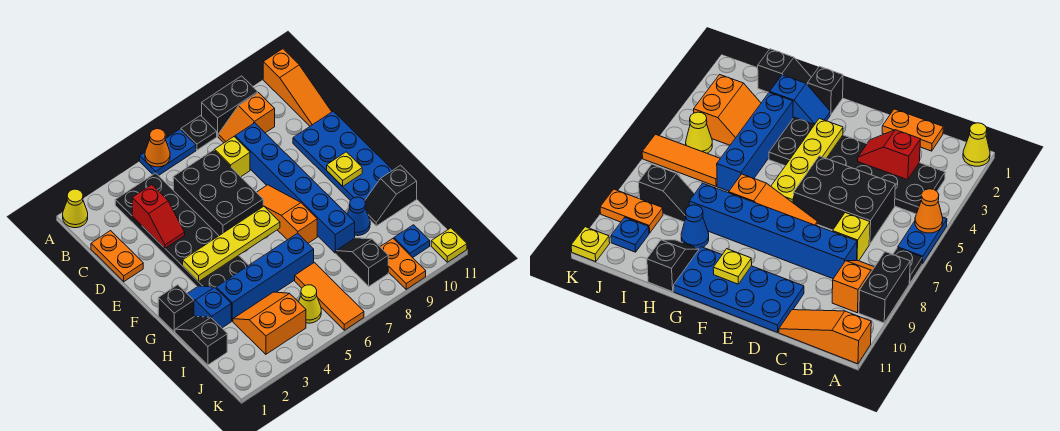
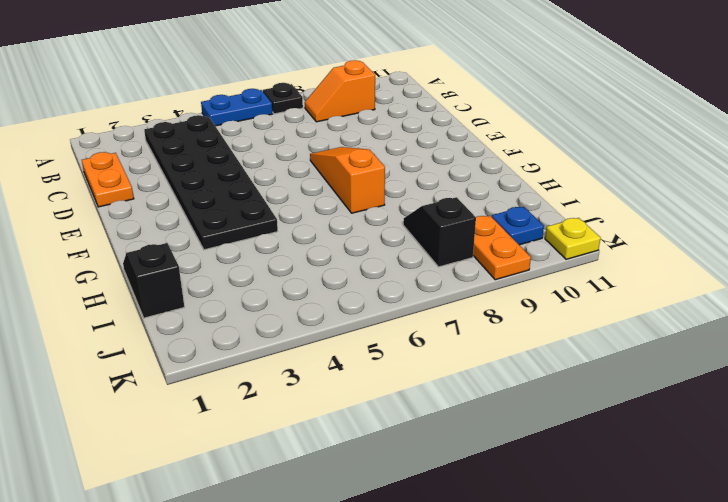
none -> yellow cone A1 level 1
none -> black brick A8:A9 level 1
none -> orange slope A11:C11 level 1 top A
none -> black brick C5:E6 level 1

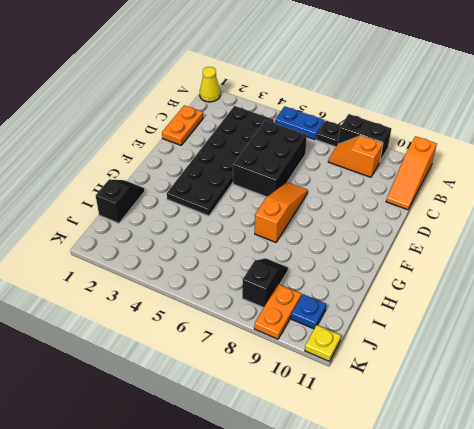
none -> yellow brick C7 level 1
none -> blue brick C8:H8 level 1
none -> blue plate D10:G11 level 1
none -> black brick G1 level 1

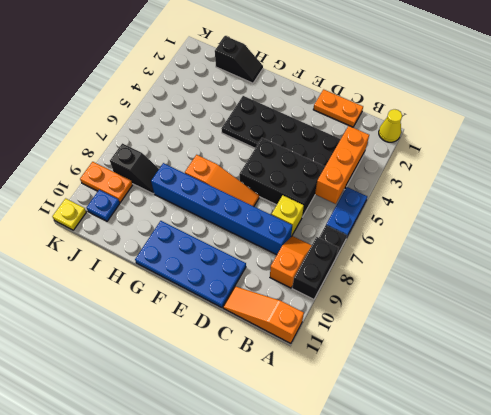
orange brick B3:B5 level 2 -> none
none -> black brick G1 level 1
none -> blue slope G2:H2 level 1 top H
none -> blue brick H3:H6 level 1
none -> blue cone H9 level 1

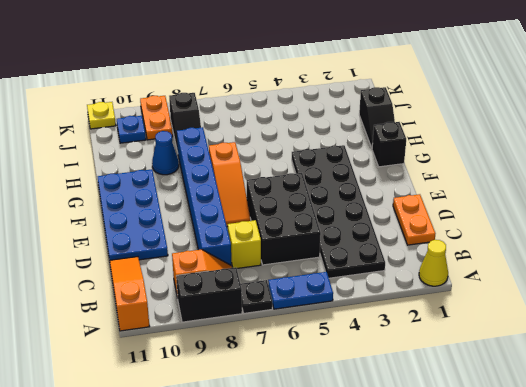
none -> blue slope G2:H2 level 1 top H
none -> blue brick H3:H6 level 1
none -> black slope H10:H11 level 1 top 11
none -> orange slope I3:J4 level 1 top J

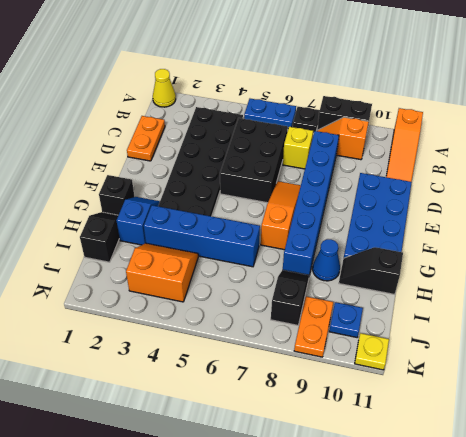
none -> orange tile I6:K6 level 1
none -> yellow cone J5 level 1
none -> orange cone A5 level 2
none -> red slope C3:D3 level 2 top C

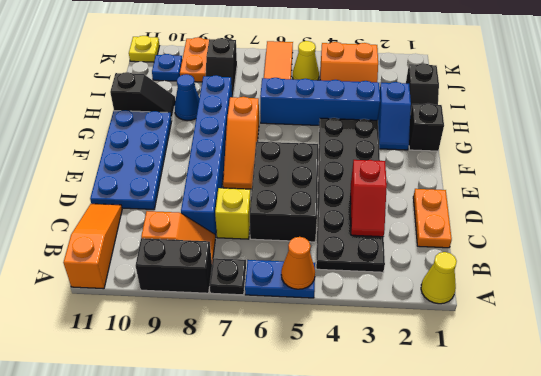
red slope C3:D3 level 2 top D -> red slope C3:D3 level 2 top C
none -> yellow plate F3:F6 level 2
none -> yellow plate F10 level 2

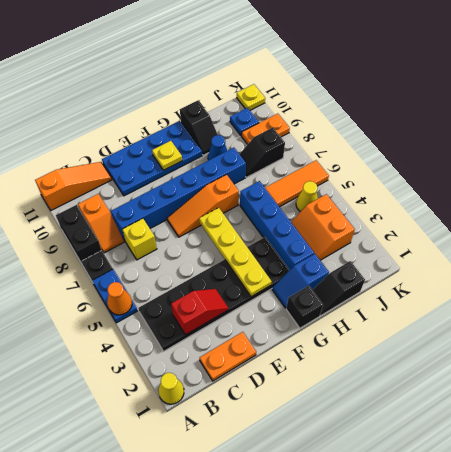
none -> black brick C5:E6 level 1

